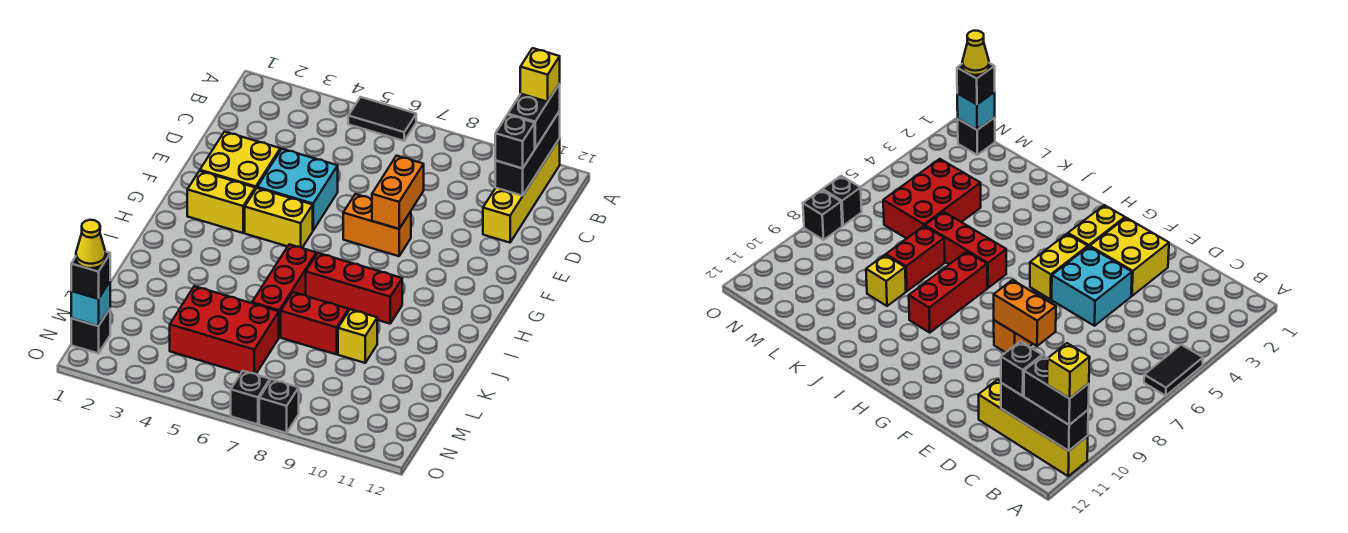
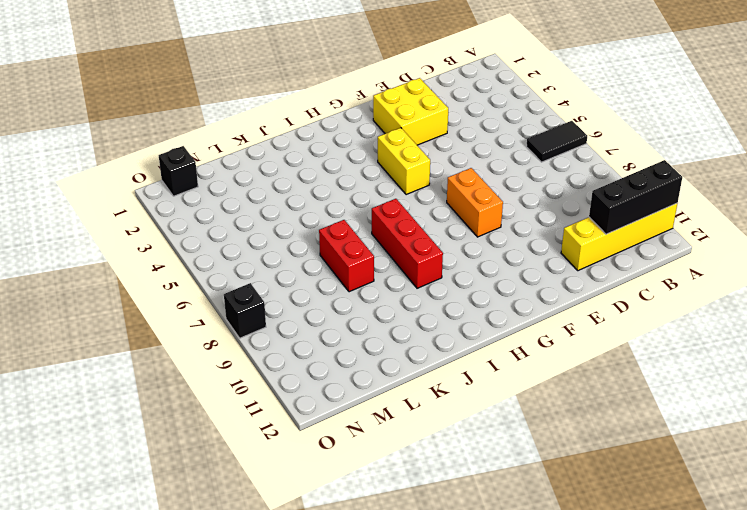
black tile A6:B6 level 1 -> black tile A5:A6 level 1
none -> cyan brick E4:F5 level 1
none -> yellow brick G2:G3 level 1
none -> red brick I6:K6 level 1

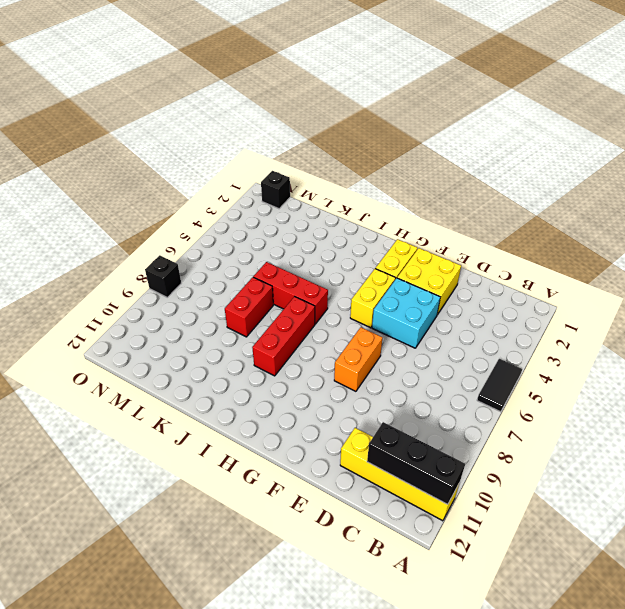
none -> yellow brick K9 level 1
none -> red brick L4:M6 level 1
none -> black brick O7 level 1

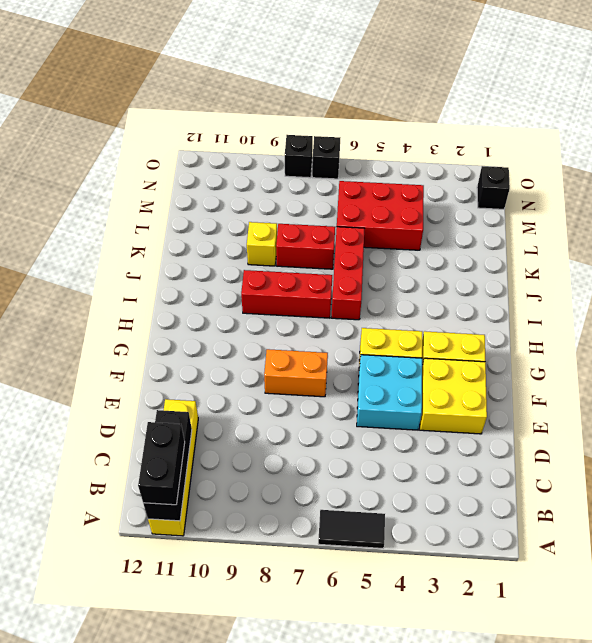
none -> orange brick E8:F8 level 2
none -> cyan brick N1 level 2
none -> black brick C11 level 3

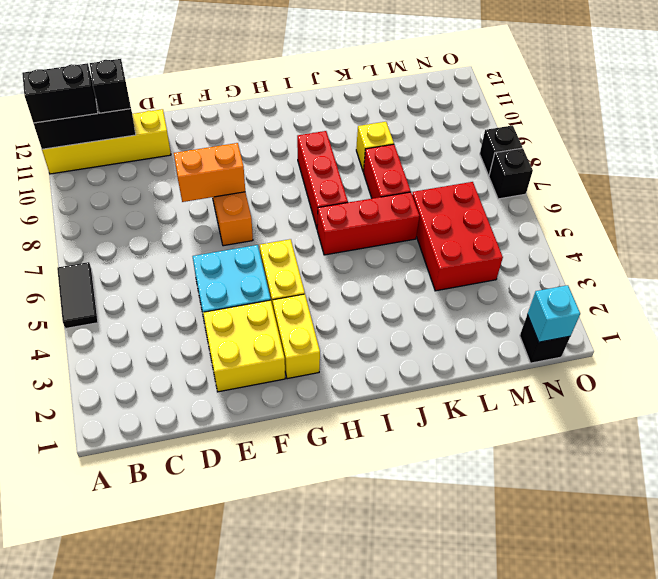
none -> black brick N1 level 3
none -> yellow brick A11 level 4
none -> yellow cone N1 level 4

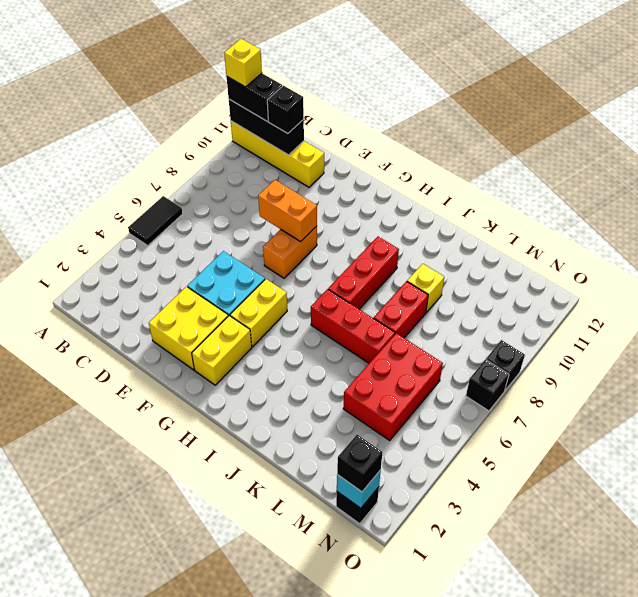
none -> yellow cone N1 level 4

